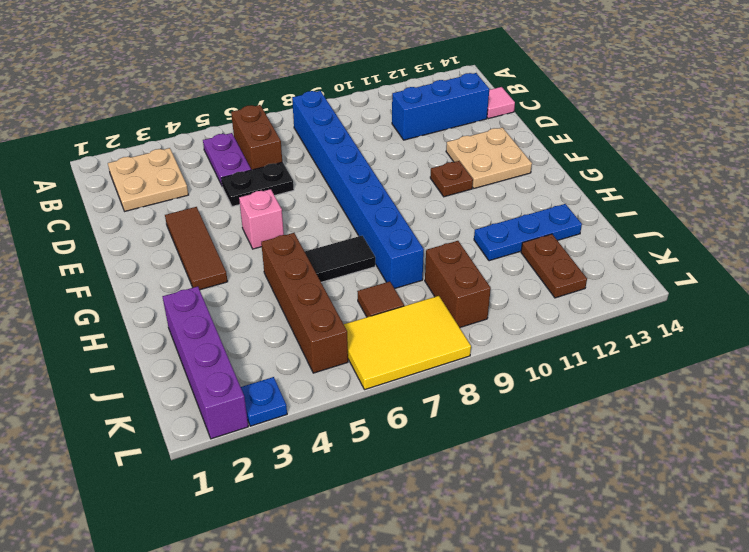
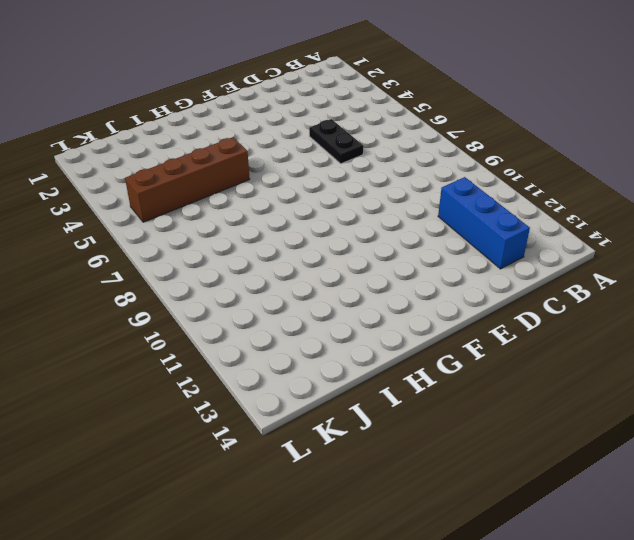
none -> tan plate B2:C3 level 1
none -> purple plate B5:C5 level 1
none -> brown brick B6:C6 level 1

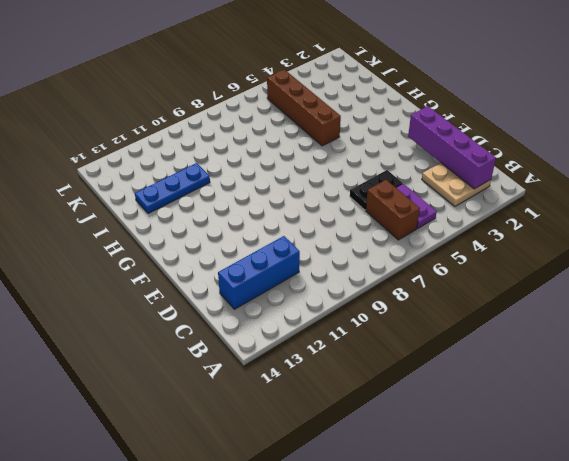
purple brick B2:E2 level 2 -> purple brick I2:L2 level 1
none -> blue brick B8:I8 level 1
none -> pink tile C14 level 1
none -> brown tile E3:G3 level 1

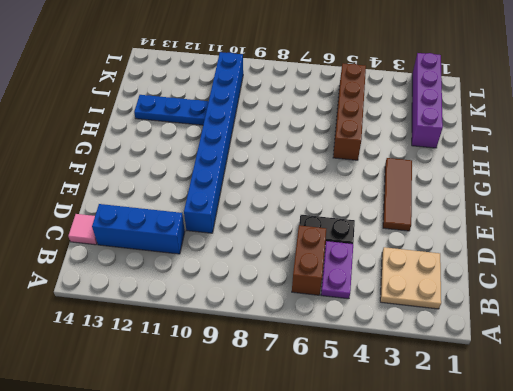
blue brick D10:K10 level 1 -> blue brick B8:I8 level 1
none -> tan plate E12:F13 level 1
none -> pink brick F5 level 1
none -> brown plate F11 level 1

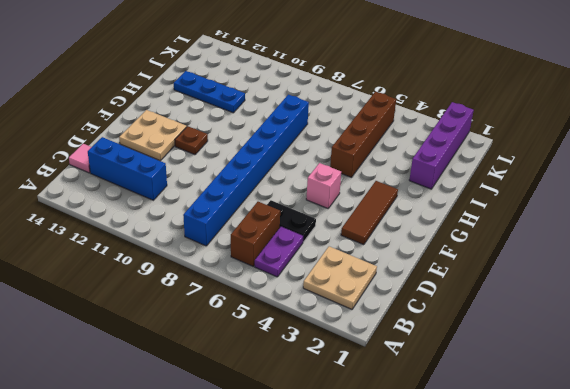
none -> black tile H6:H7 level 1
none -> brown tile J7 level 1
none -> brown brick J9:K9 level 1

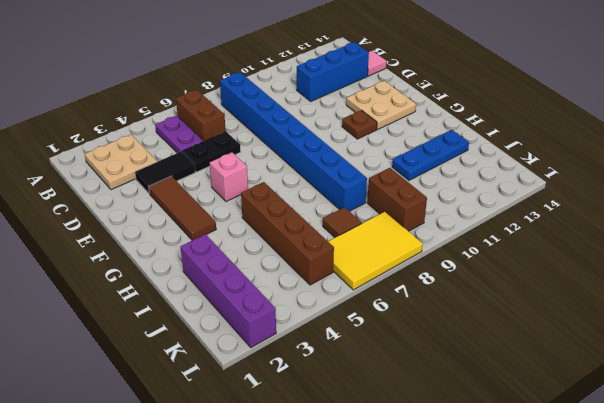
black tile D3:D4 level 1 -> black tile H6:H7 level 1
none -> brown plate J12:K12 level 1
none -> blue plate L3 level 1

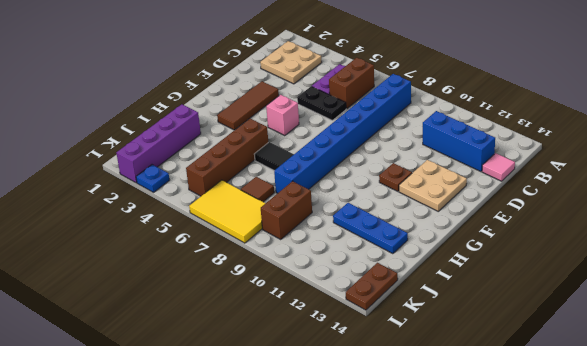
brown plate K14:L14 level 1 -> brown plate J12:K12 level 1

